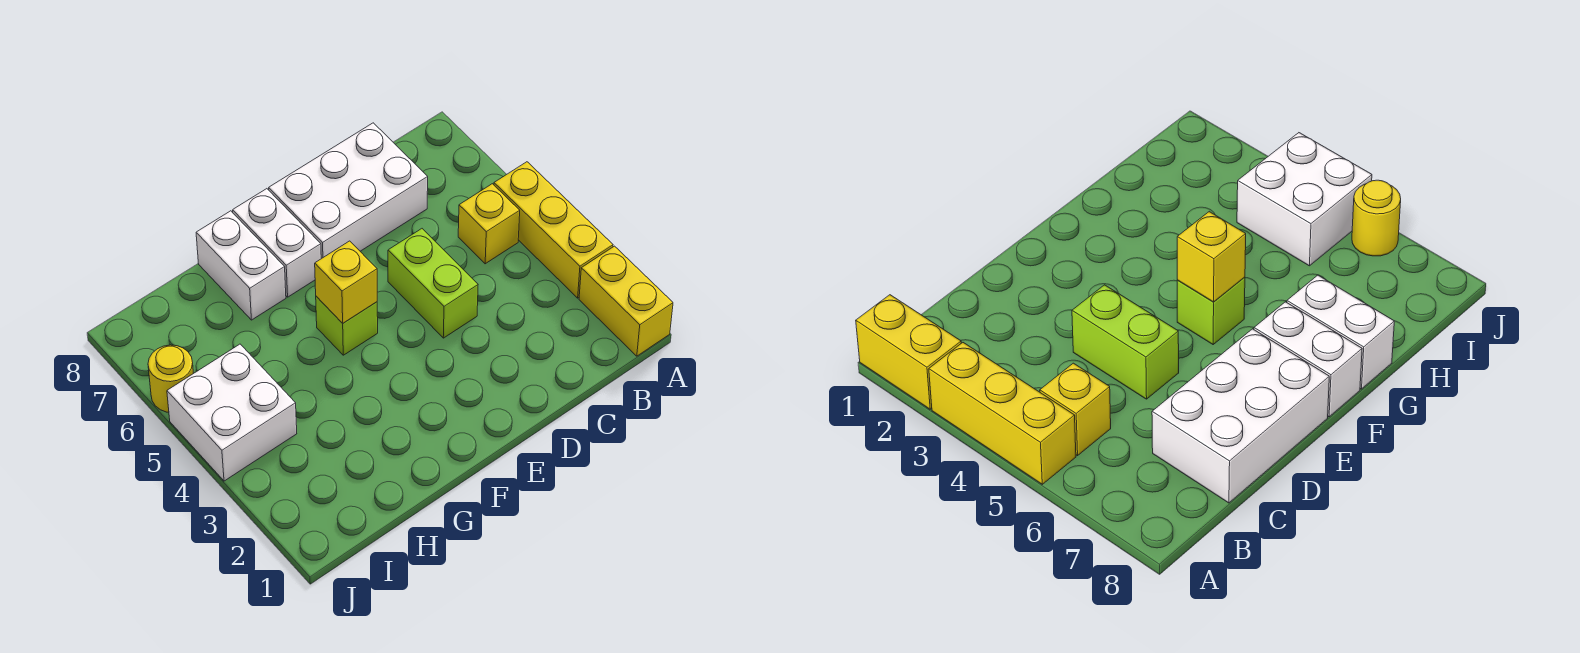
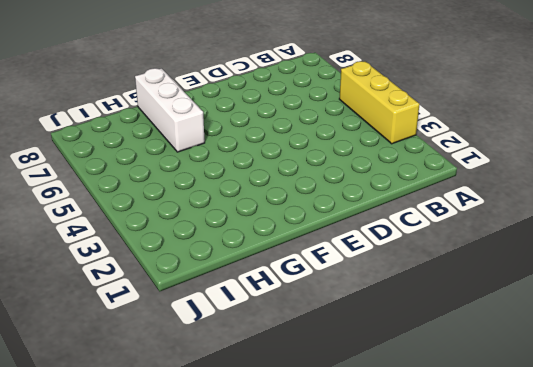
white brick G6:G8 level 1 -> white brick G7:G8 level 1
none -> yellow brick A1:A2 level 1
none -> yellow brick B5 level 1

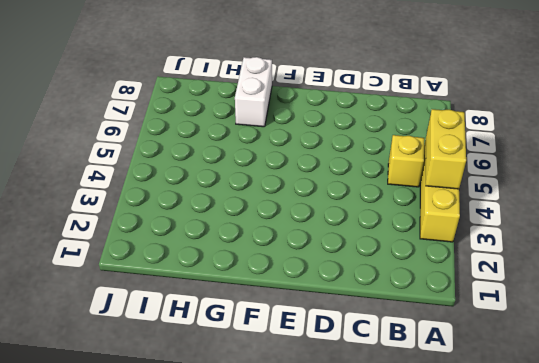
yellow brick A4:A5 level 2 -> yellow brick A1:A2 level 1
none -> white brick C7:E8 level 1
none -> lime brick D4:D5 level 1

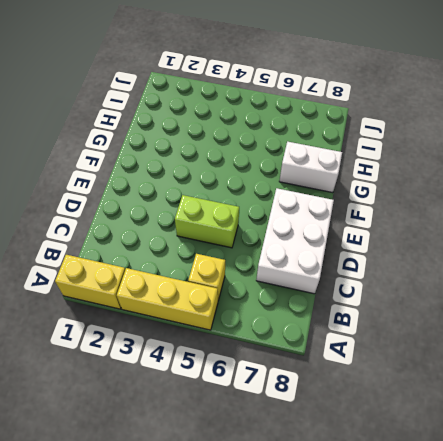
none -> lime brick F5 level 1
none -> white brick F7:F8 level 1

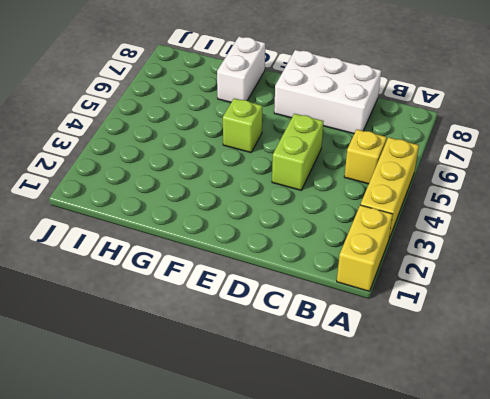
none -> white brick F7:F8 level 1
none -> white brick I4:J5 level 1

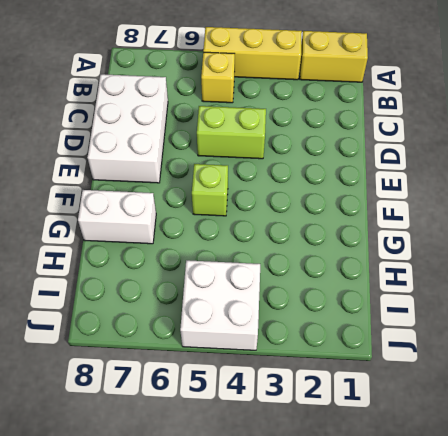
none -> white brick F7:F8 level 1
none -> yellow round brick J6 level 1

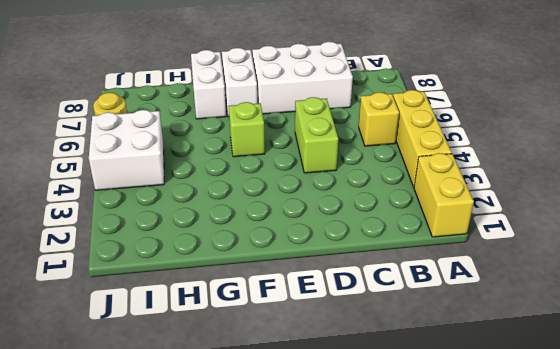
none -> yellow brick F5 level 2

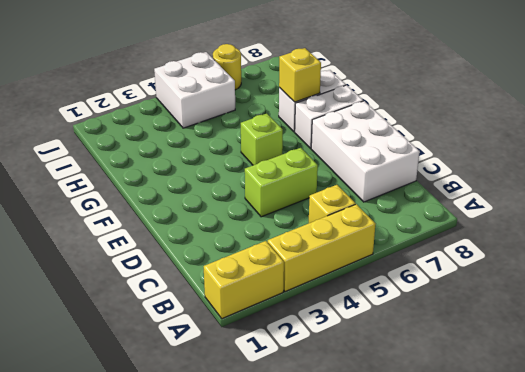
yellow brick G7 level 2 -> yellow brick F5 level 2

